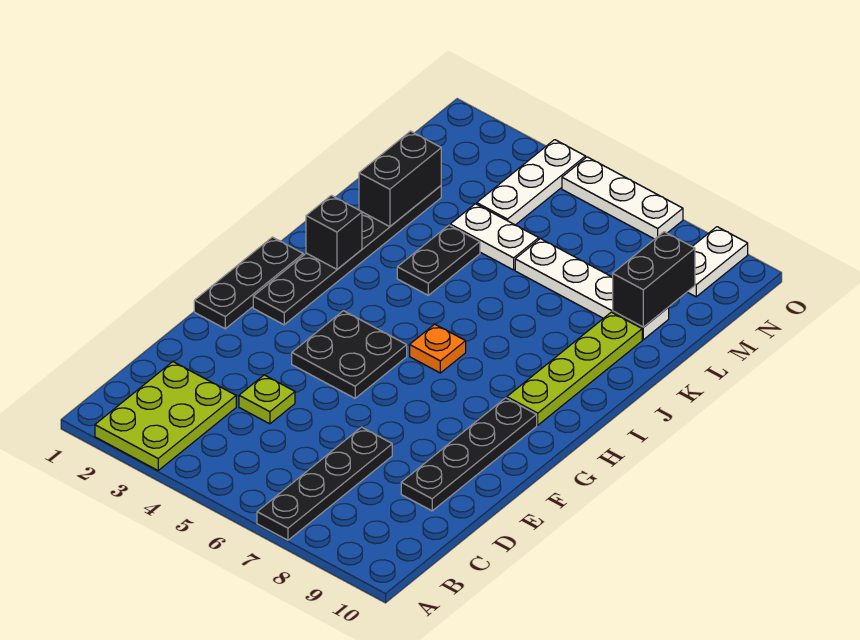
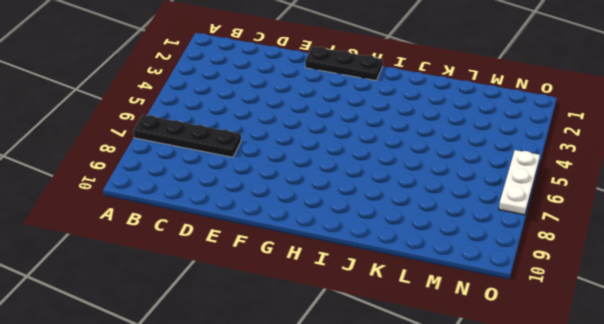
none -> lime plate A2:C3 level 1
none -> lime plate D4 level 1
none -> black plate D9:G9 level 1

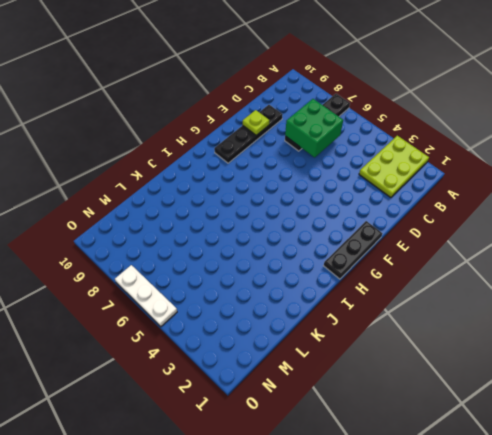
green brick C6:D7 level 2 -> none
lime plate E9 level 2 -> lime plate D4 level 1
none -> black plate F4:G5 level 1
none -> black plate G2:L2 level 1
none -> orange plate H6 level 1

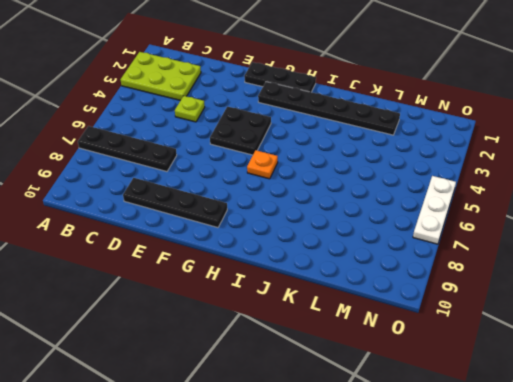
none -> lime plate H9:K9 level 1
none -> black plate J4:K4 level 1
none -> white plate L4:L5 level 1

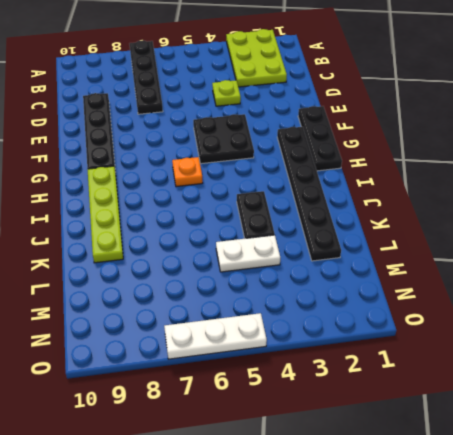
none -> white plate L6:L9 level 1
none -> white plate M4:O4 level 1
none -> white plate N9:O9 level 1

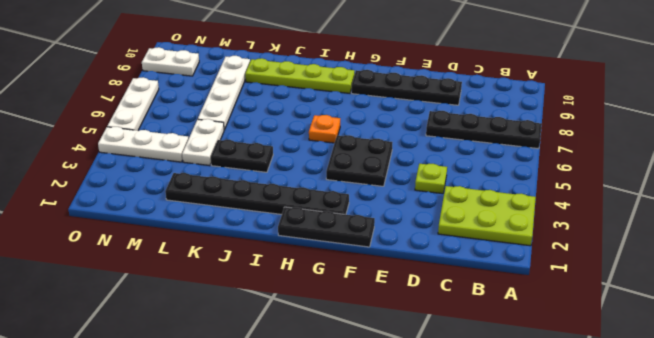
none -> black brick I2 level 2
none -> black brick K2:L2 level 2
none -> black brick L9:M9 level 2

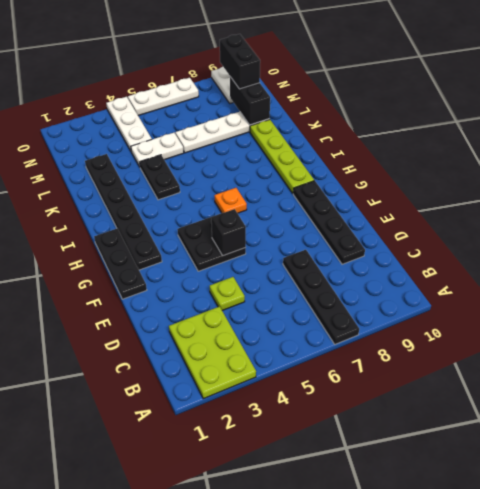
black brick F5 level 2 -> black brick I2 level 2
black brick M9:N9 level 3 -> black brick K2:L2 level 2

